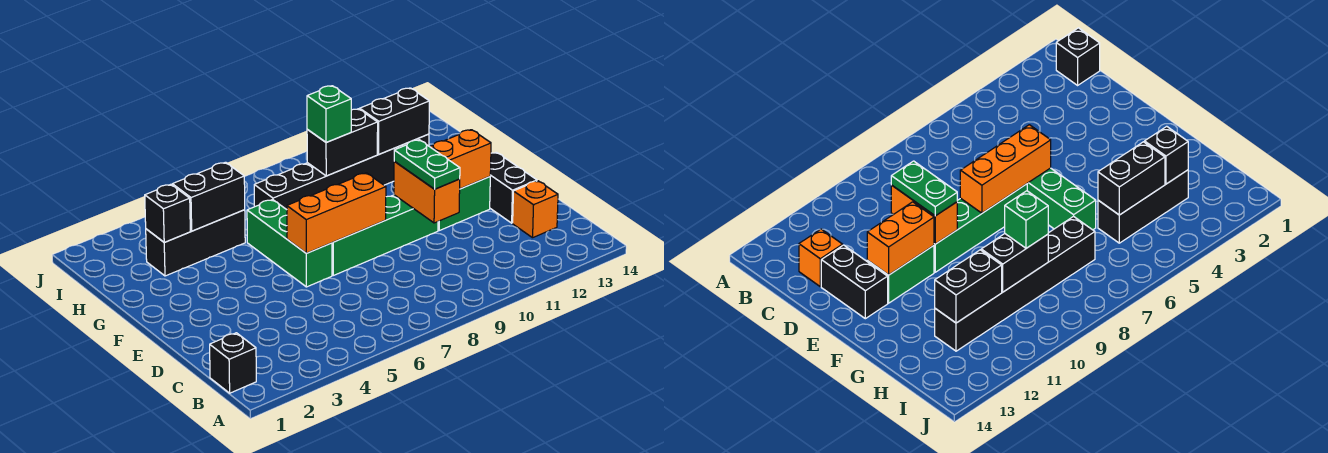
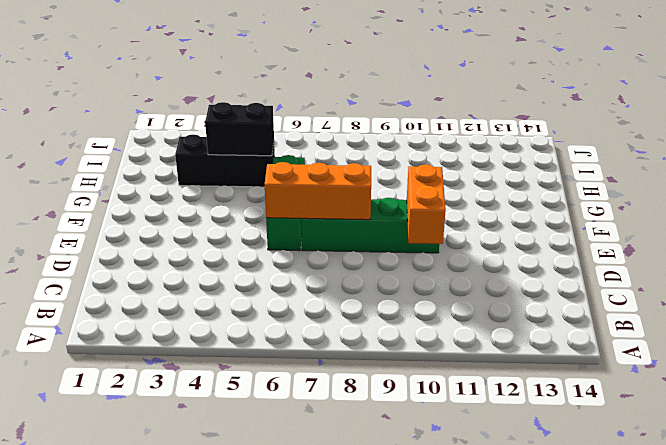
none -> black brick B1 level 1
none -> orange brick C13 level 1
none -> black brick D13:E13 level 1

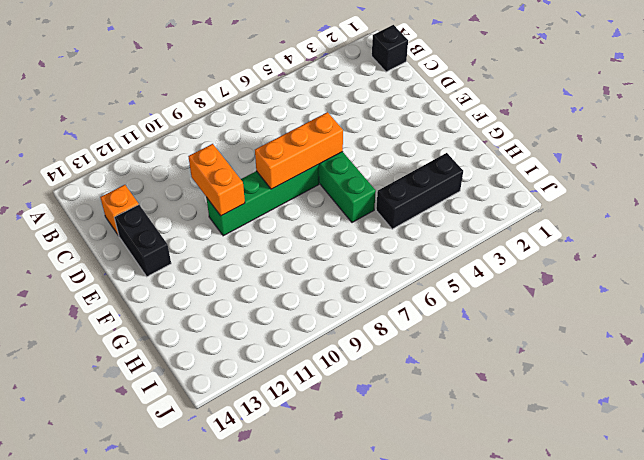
none -> green brick E11:E12 level 1
none -> black brick H7:H12 level 1
none -> orange brick E11:E12 level 2

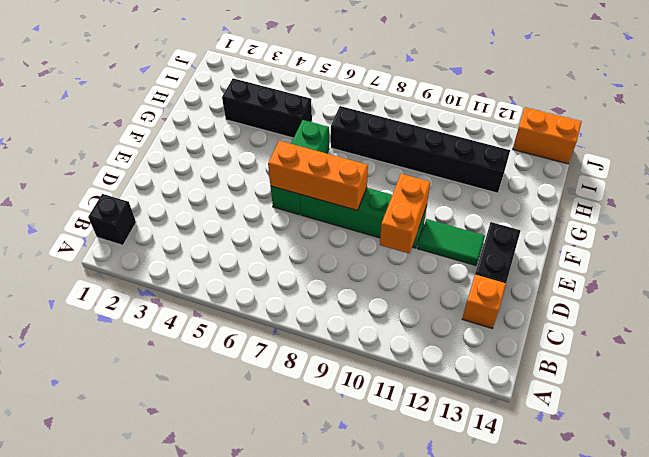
green tile E11:E12 level 1 -> green brick E11:E12 level 1
orange brick J13:J14 level 1 -> orange brick E11:E12 level 2
none -> black brick H3 level 2
none -> black brick H4:H5 level 2
none -> black brick H9:H10 level 2

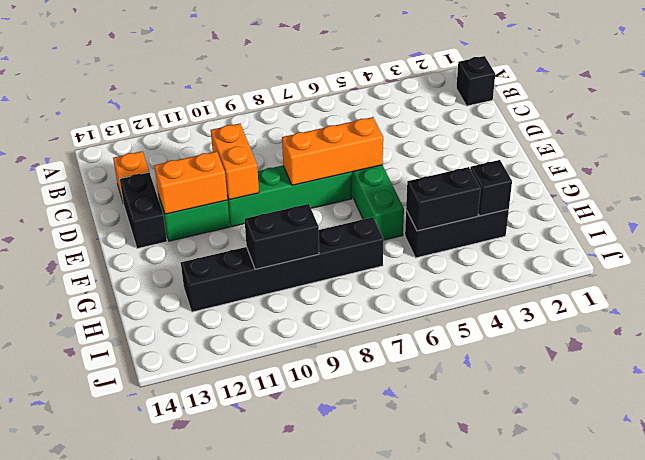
none -> black brick H11:H12 level 2
none -> green plate D10:E10 level 3
none -> green brick H9 level 3

